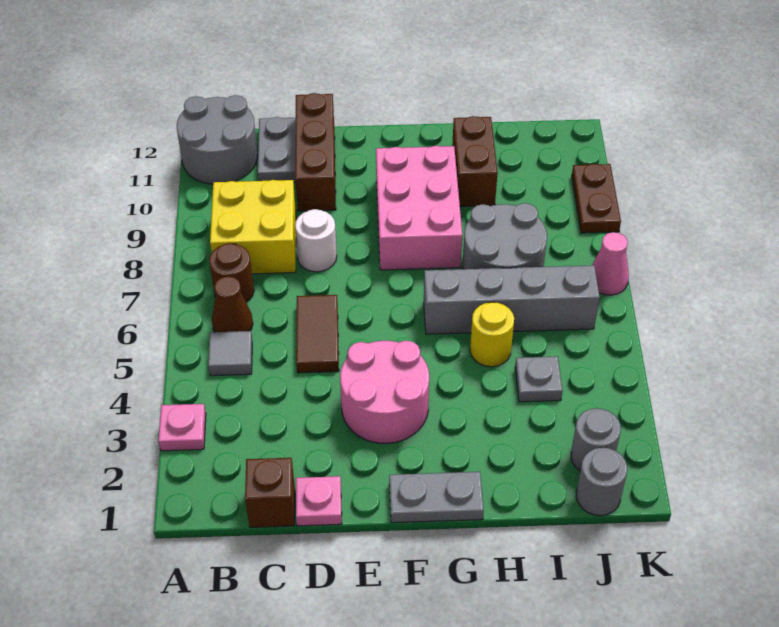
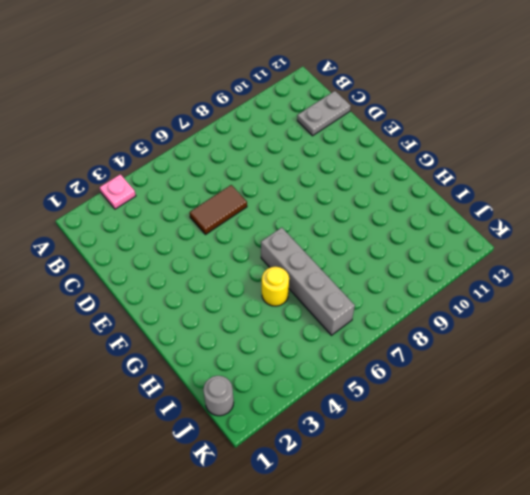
none -> grey round brick A11:B12 level 1
none -> grey tile B5 level 1
none -> brown cone B6 level 1

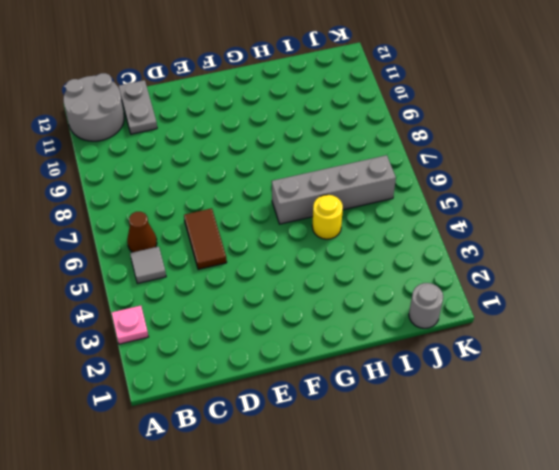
none -> brown round brick B7 level 1
none -> yellow brick B8:C9 level 1
none -> brown brick C1 level 1

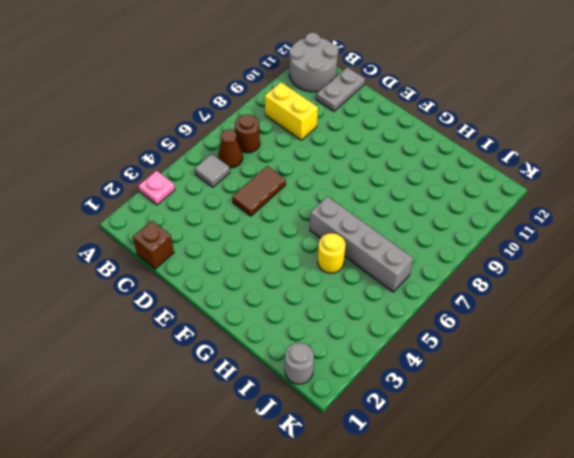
yellow brick B9:C9 level 1 -> yellow brick B8:C9 level 1
none -> pink plate D1 level 1
none -> white round brick D8 level 1
none -> brown brick D10:D12 level 1

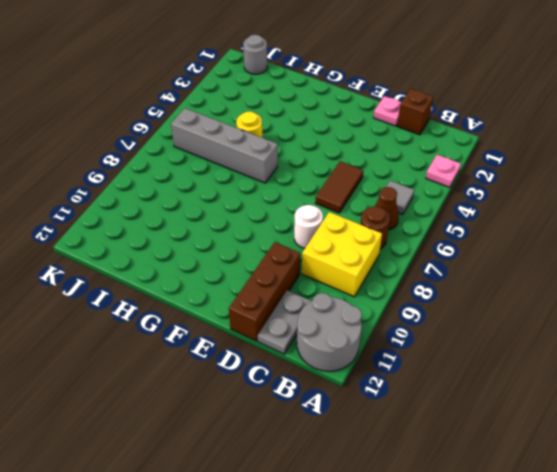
none -> pink round brick E3:F4 level 1
none -> grey plate F1:G1 level 1
none -> pink brick F8:G10 level 1

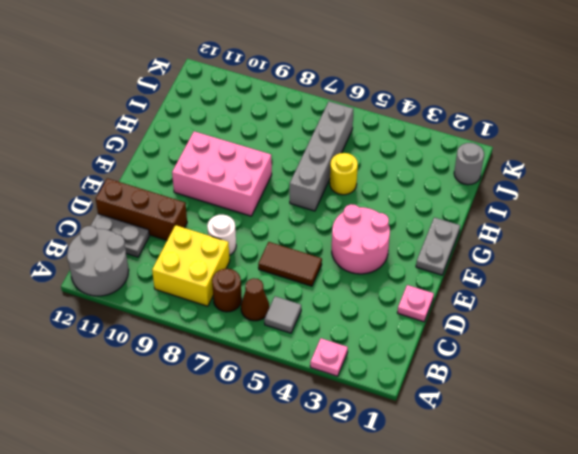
none -> brown brick C1 level 1
none -> grey round brick H7:I8 level 1
none -> brown brick H10:H11 level 1

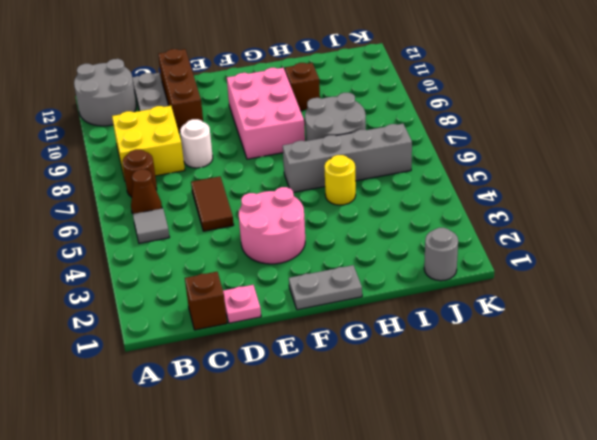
brown brick H10 level 1 -> brown brick H10:H11 level 1
none -> pink plate A3 level 1
none -> grey plate I4 level 1
none -> grey round brick J2 level 1

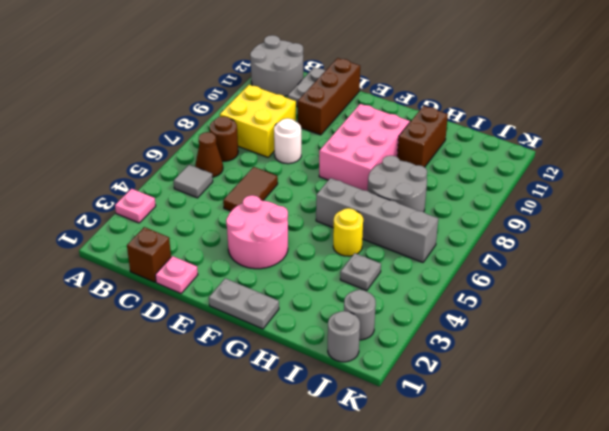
none -> pink cone K7 level 1
none -> brown plate K9:K10 level 1

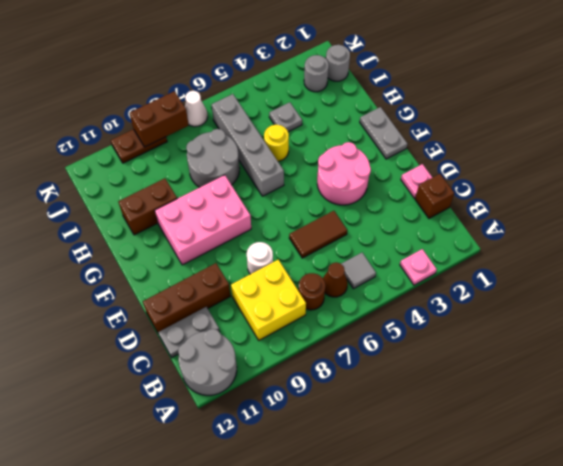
white cone K7 level 1 -> pink cone K7 level 1
brown brick K8:K9 level 2 -> none

